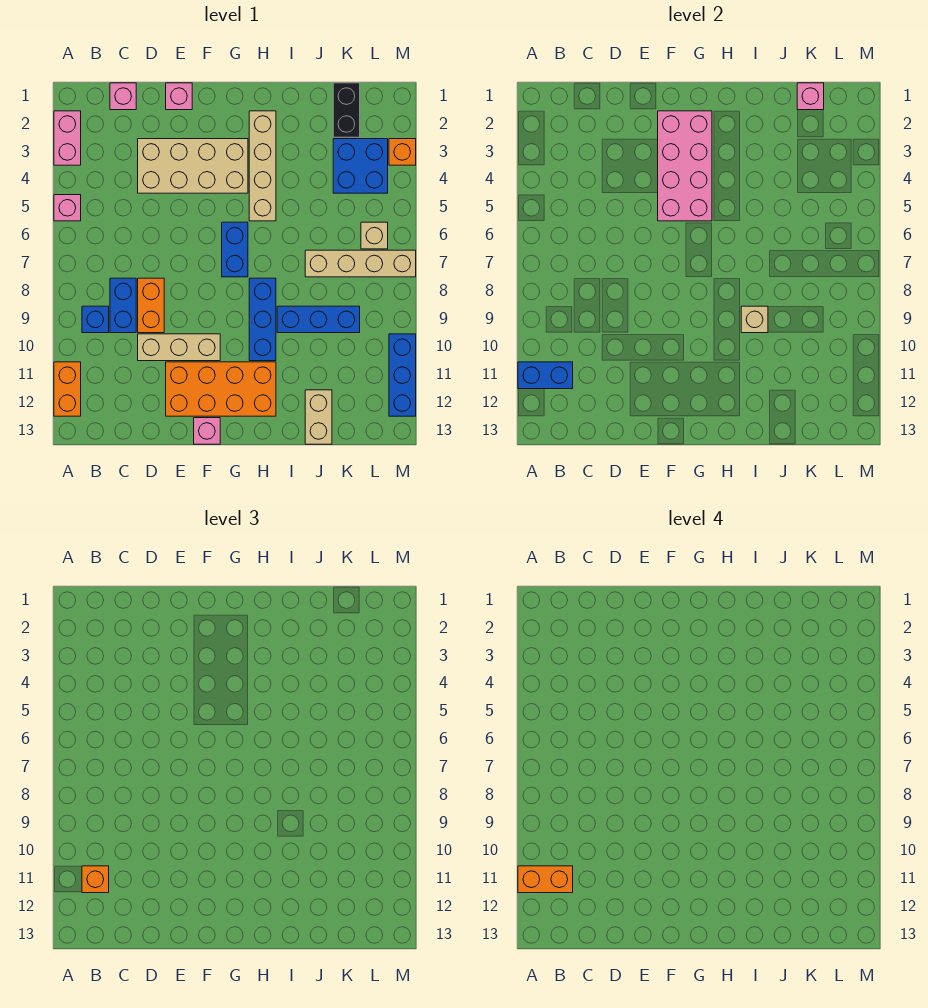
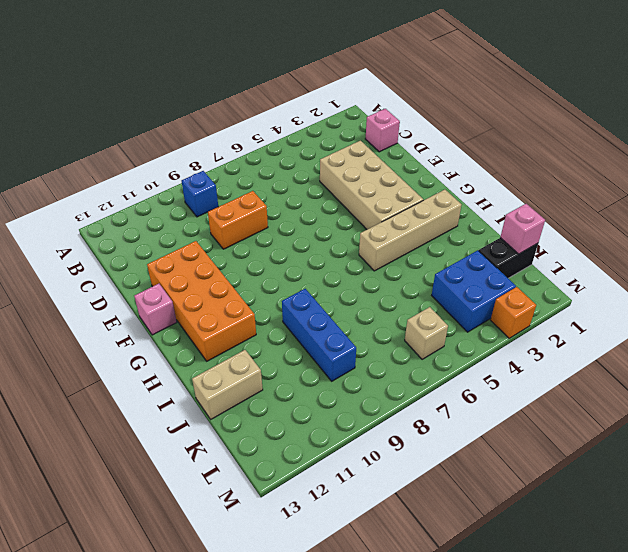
none -> pink brick A2:A3 level 1
none -> pink brick A5 level 1
none -> orange brick A11:A12 level 1

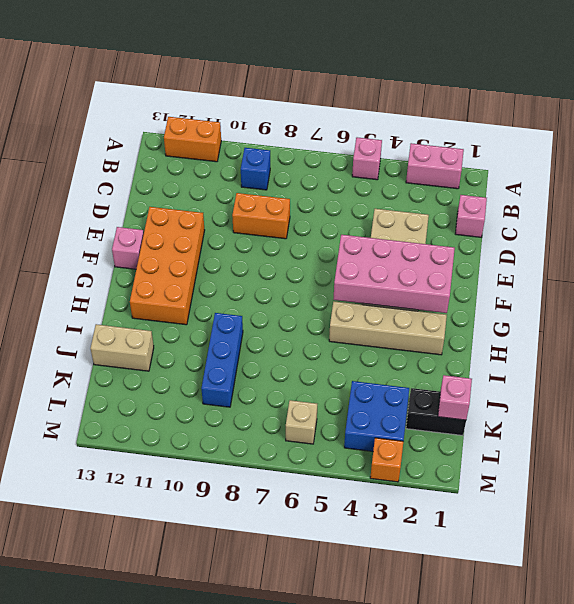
none -> blue brick C8:C9 level 1
none -> tan brick D10:F10 level 1
none -> pink brick E1 level 1

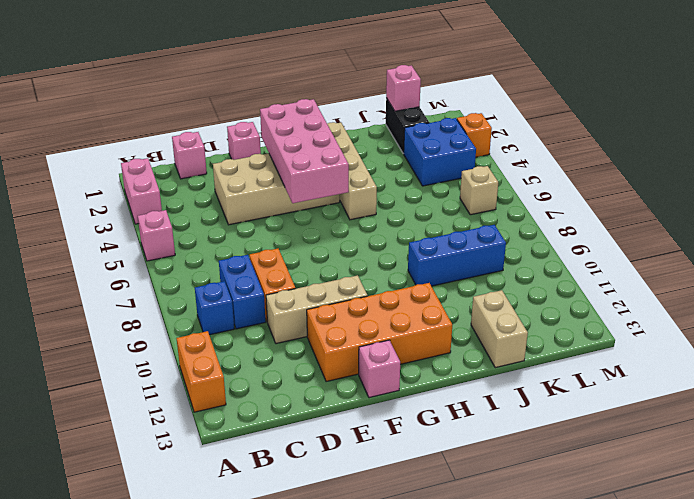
none -> blue brick G6:G7 level 1
none -> blue brick H8:H10 level 1
none -> tan brick J7:M7 level 1

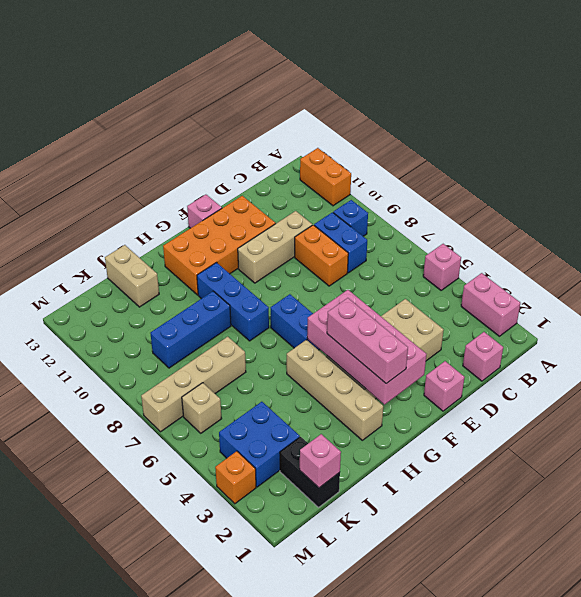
pink brick G2:G4 level 3 -> none
none -> blue brick M10:M12 level 1
none -> blue brick A11:B11 level 2
none -> tan brick I9 level 2

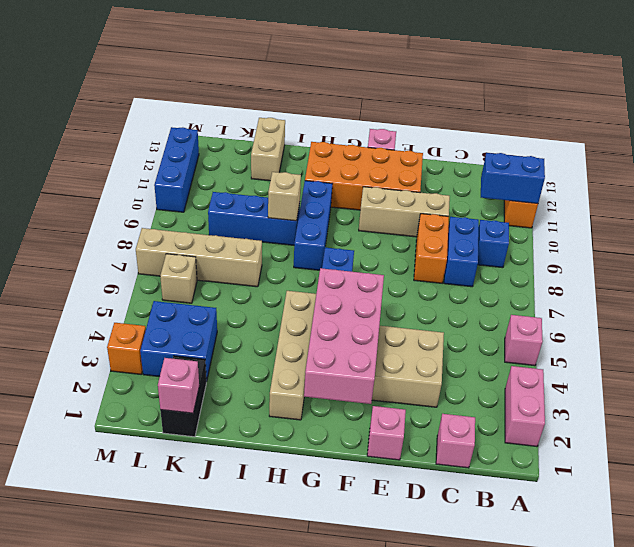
none -> orange brick B11 level 3
none -> orange brick A11:B11 level 4

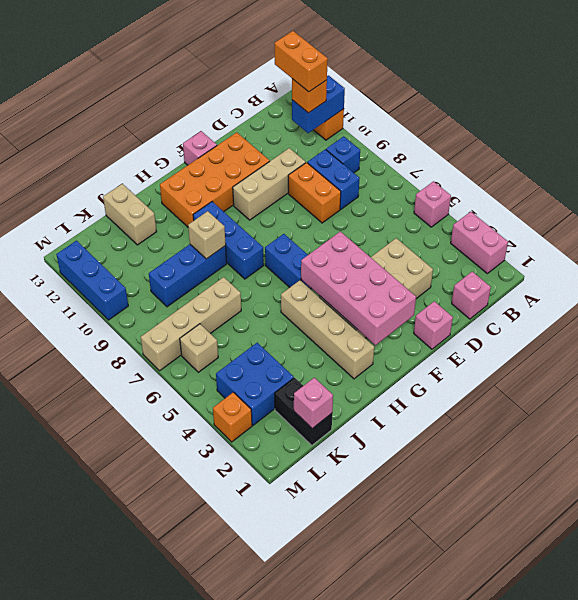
orange brick B11:B12 level 4 -> orange brick A11:B11 level 4

